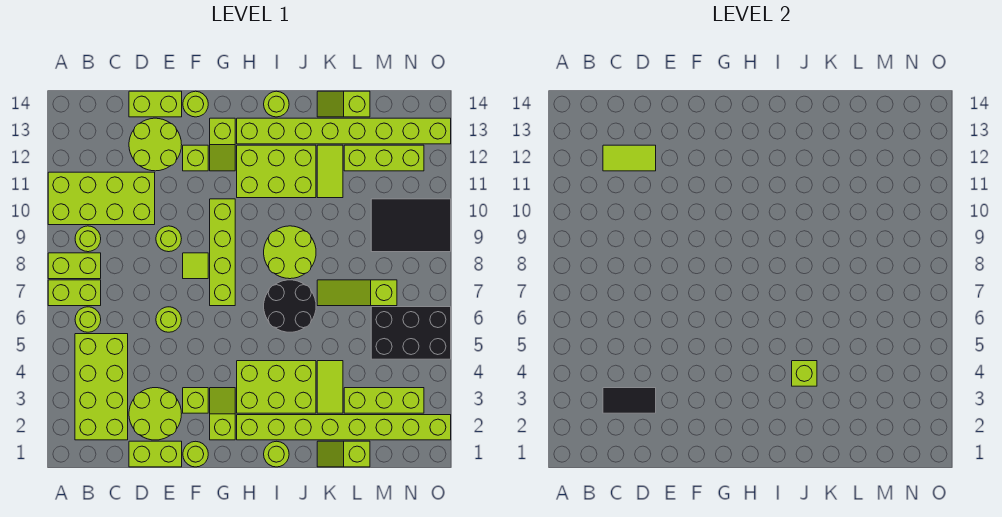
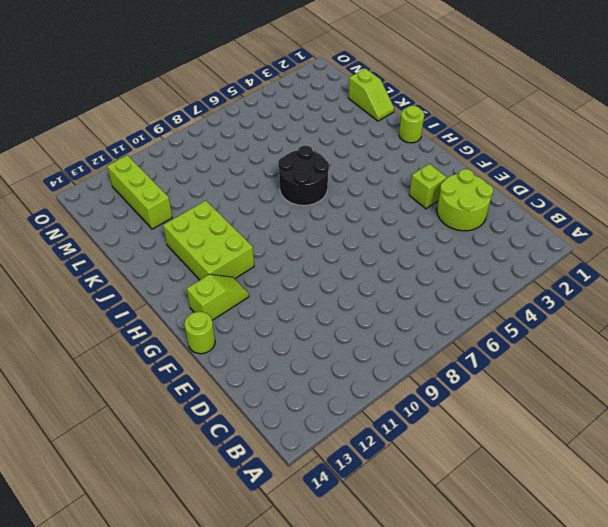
none -> lime brick A7:B7 level 1
none -> lime brick A8:B8 level 1
none -> lime brick A10:D11 level 1
none -> lime brick B2:C5 level 1

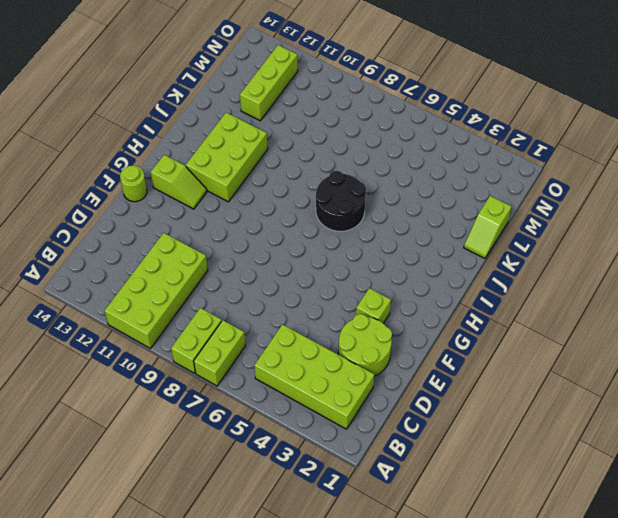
none -> lime round brick B6 level 1
none -> lime round brick B9 level 1
none -> lime brick D1:E1 level 1
none -> lime round brick D12:E13 level 1

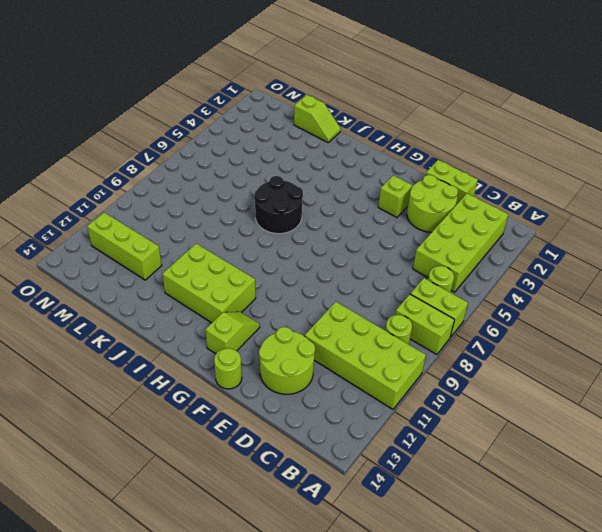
none -> lime brick D14:E14 level 1
none -> lime round brick E6 level 1
none -> lime round brick E9 level 1
none -> lime round brick F1 level 1

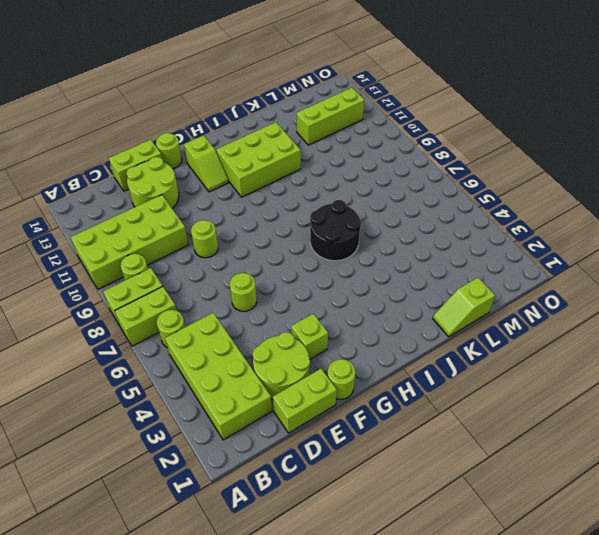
none -> lime tile F8 level 1
none -> lime brick F12 level 1
none -> lime slope G2:G3 level 1 top 2
none -> lime brick G7:G10 level 1

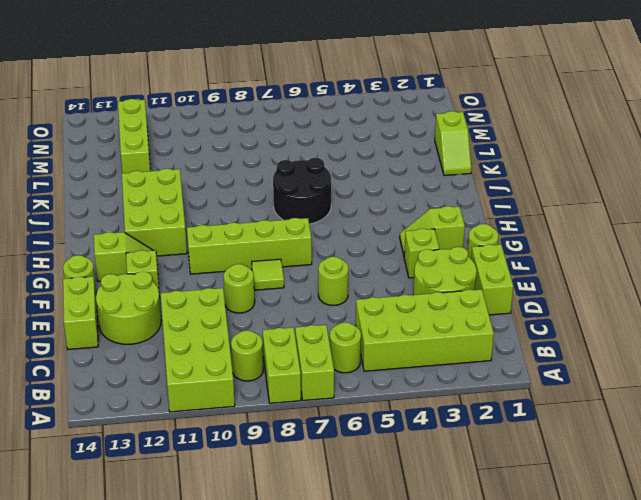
none -> lime brick H2:O2 level 1
none -> lime brick H3:J4 level 1
none -> lime brick H13:O13 level 1
none -> lime round brick I1 level 1

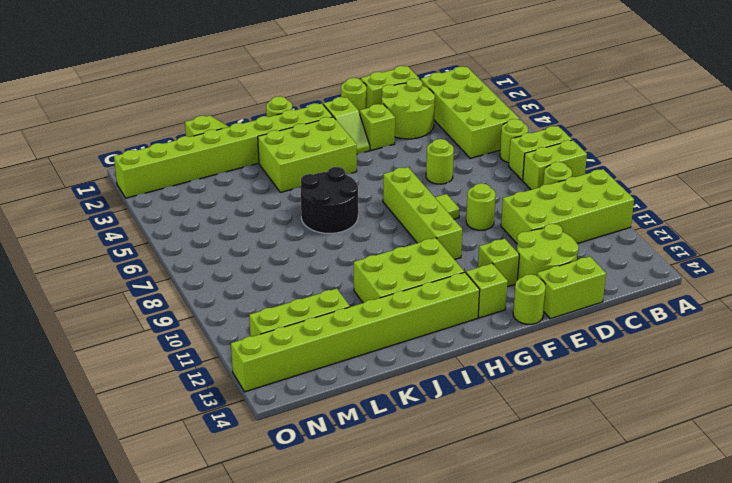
none -> lime round brick I8:J9 level 1
none -> lime round brick I14 level 1
none -> lime tile K3:K4 level 1
none -> lime slope K7:M7 level 1 top M

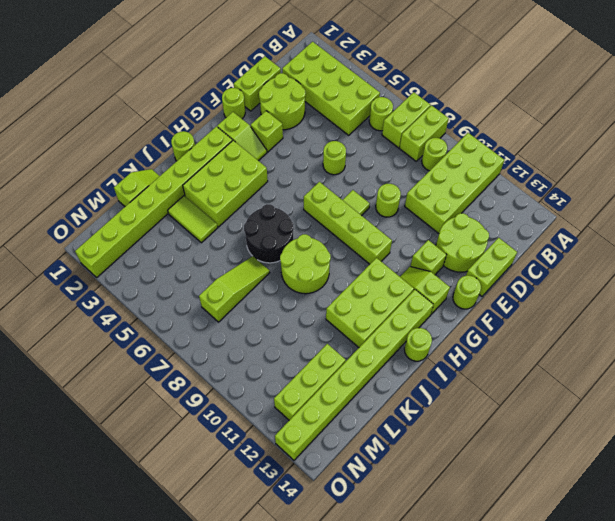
none -> lime tile K11:K12 level 1
none -> lime slope K14:L14 level 1 top L
none -> lime brick L3:N3 level 1
none -> black brick M5:O6 level 1

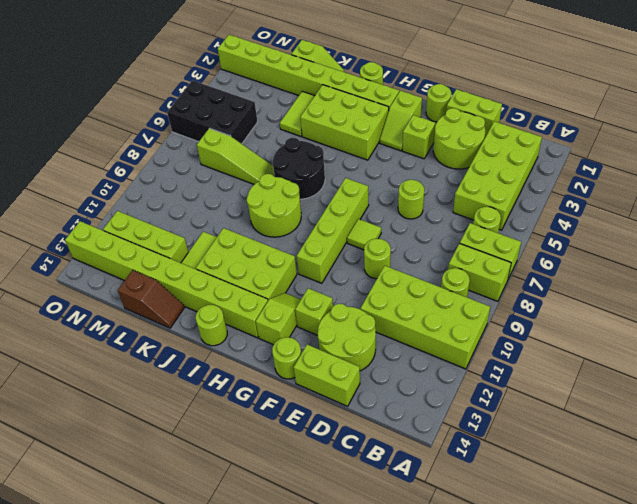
brown slope K14:L14 level 1 top L -> lime slope K14:L14 level 1 top L
none -> lime brick L3:N3 level 1
none -> black tile M9:O10 level 1
none -> black tile C3:D3 level 2
none -> lime tile C12:D12 level 2

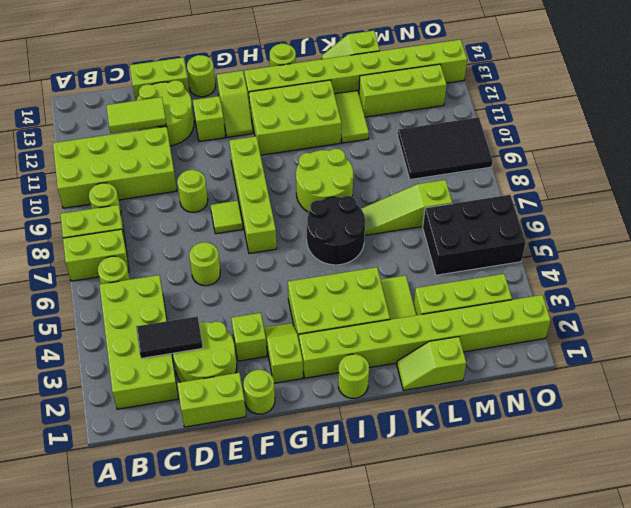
none -> lime brick J4 level 2

